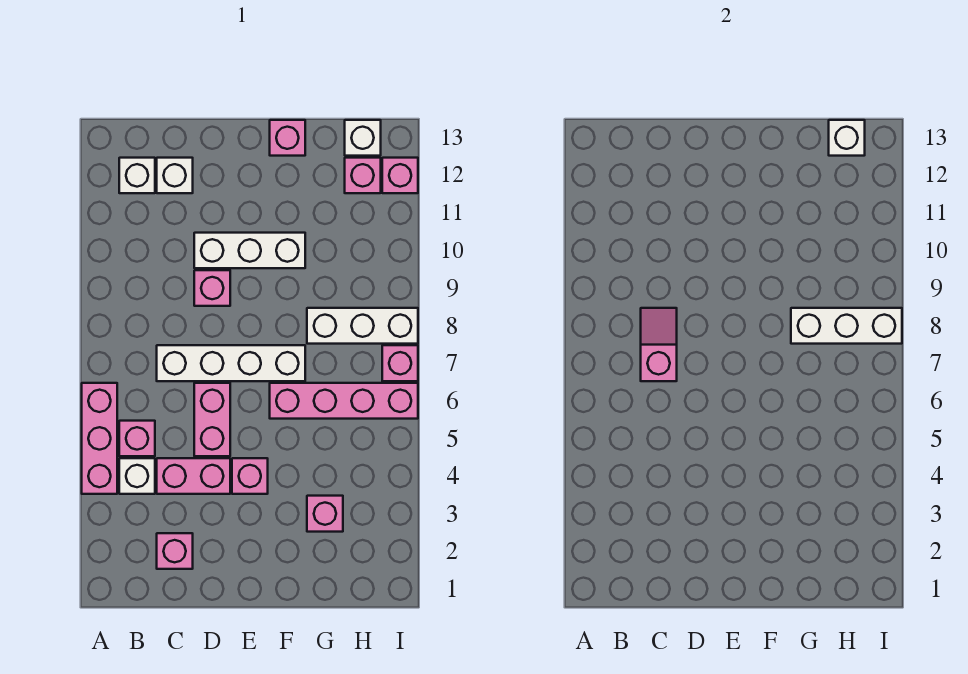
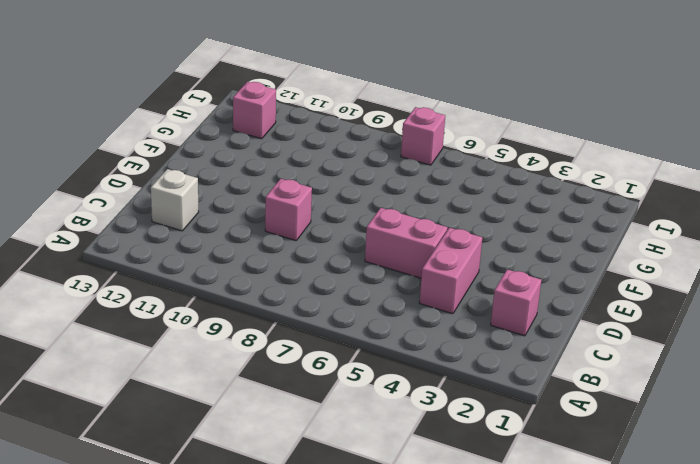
none -> pink brick A4:A6 level 1
none -> white brick B4 level 1
none -> pink brick B5 level 1

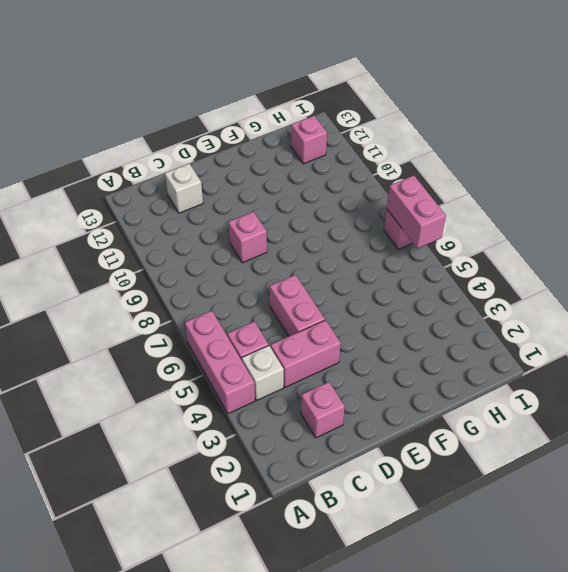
pink brick I6:I7 level 2 -> none
none -> white brick B12 level 1
none -> white brick C7:F7 level 1
none -> white brick D10:F10 level 1

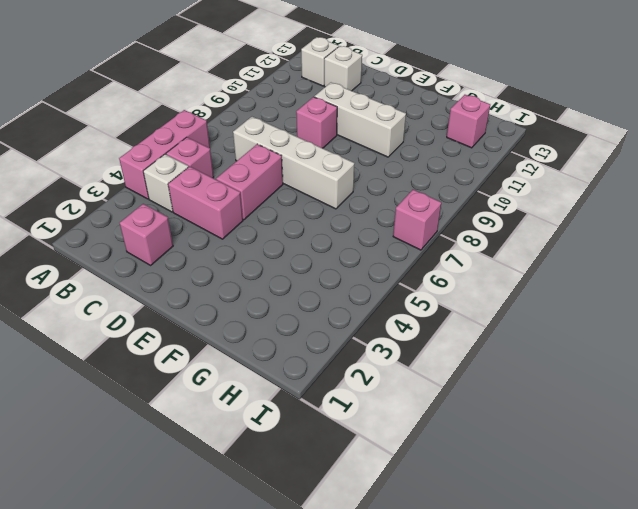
none -> pink brick E4 level 1
none -> pink brick F6:I6 level 1
none -> pink brick F13 level 1

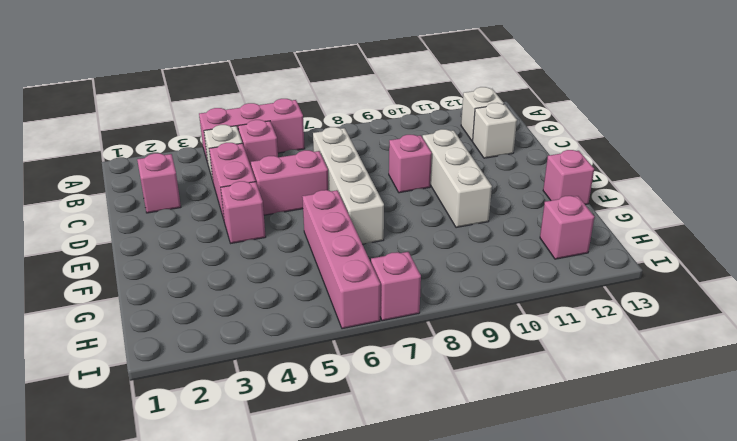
none -> pink brick G3 level 1
none -> white brick G8:I8 level 1
none -> white brick H13 level 1

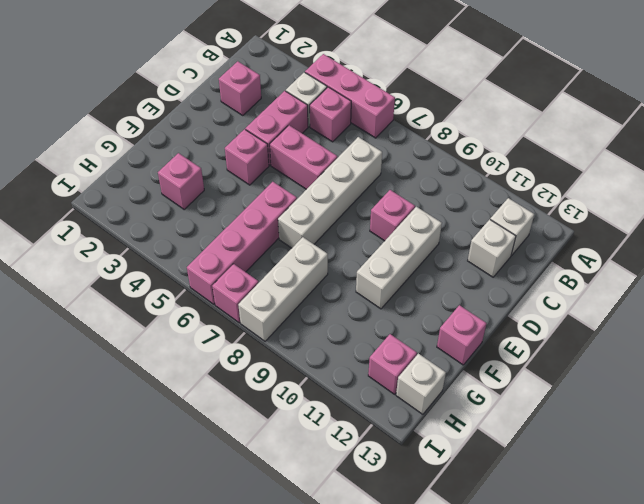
none -> pink brick I12 level 1
none -> pink slope C7:C8 level 2 top 7
none -> white brick G8:I8 level 2

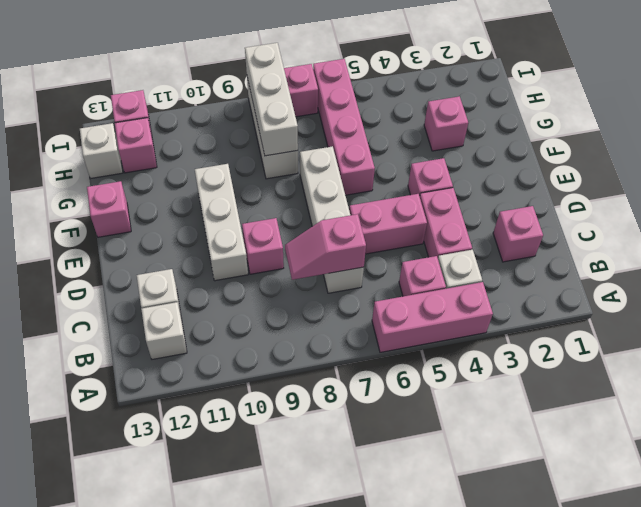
none -> white brick H13 level 2

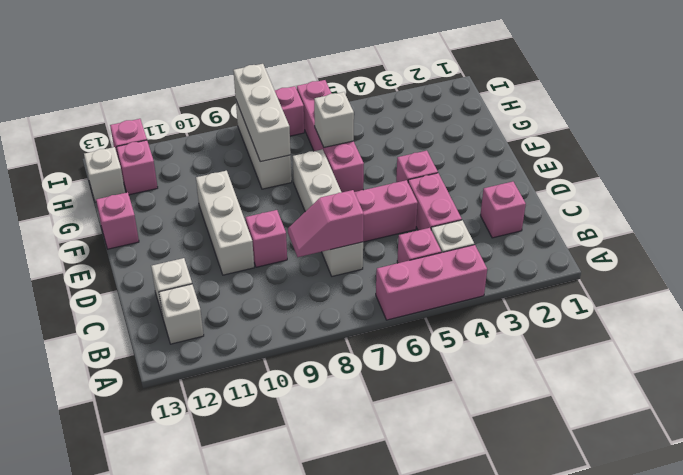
white brick G6 level 2 -> white brick H13 level 2
none -> pink brick G3 level 1

